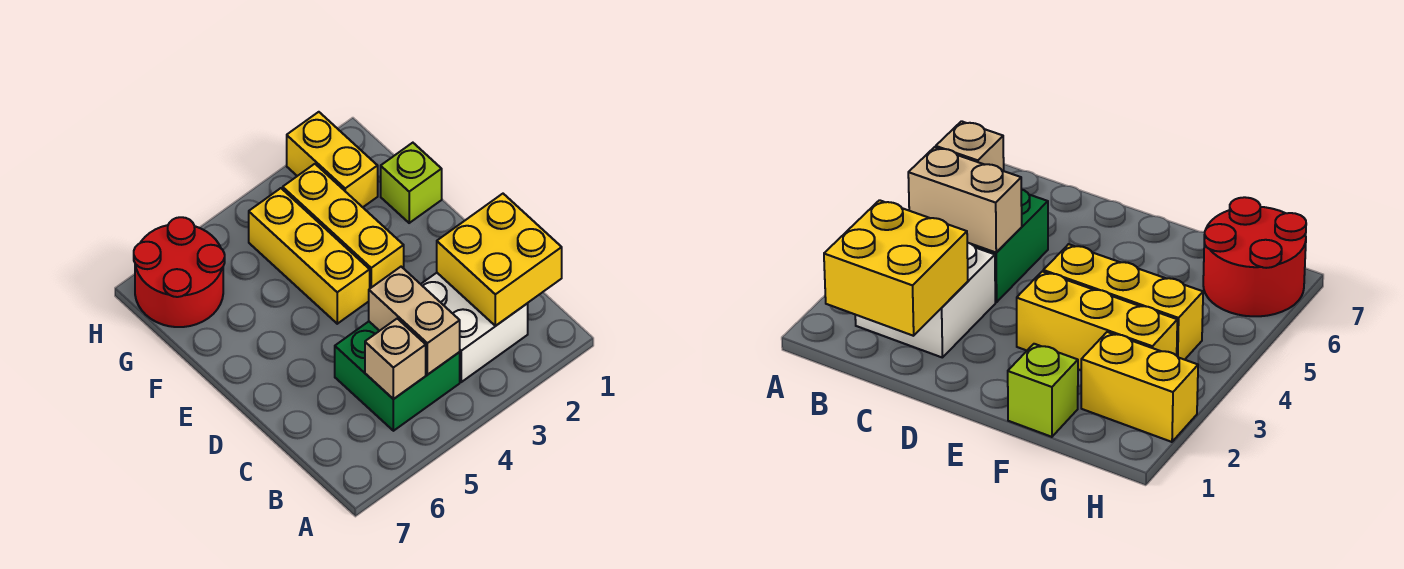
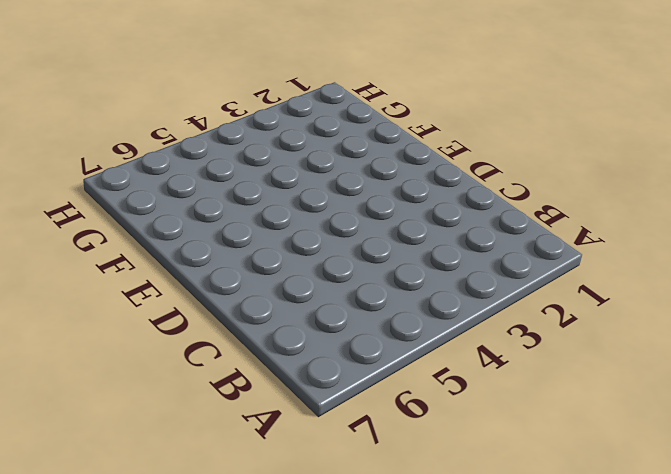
none -> white brick B2:C3 level 1
none -> green brick B4:C5 level 1

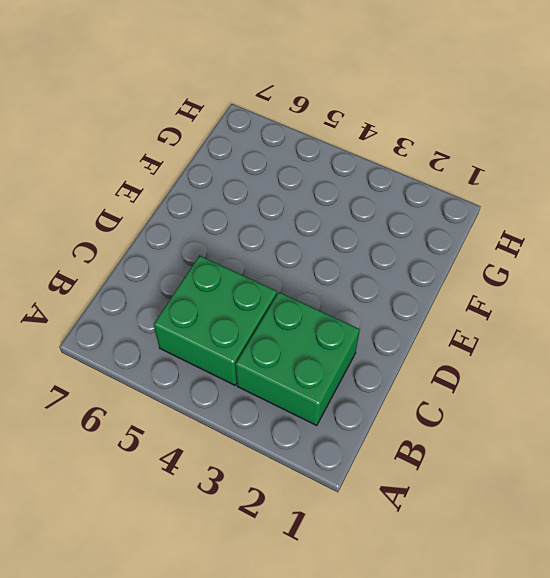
green brick B2:C3 level 1 -> white brick B2:C3 level 1
none -> yellow brick E3:G3 level 1
none -> yellow brick E4:G4 level 1

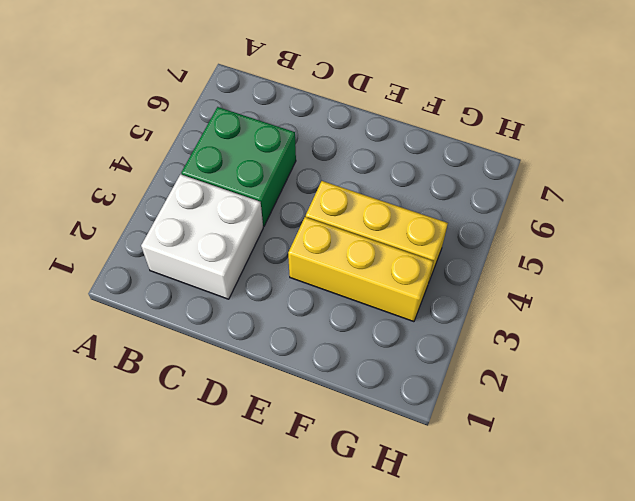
none -> lime brick F1 level 1
none -> yellow brick G2:H2 level 1

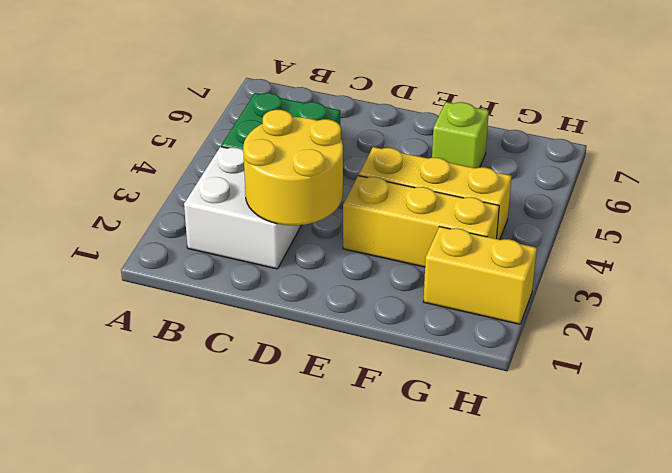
yellow round brick C2:D3 level 2 -> yellow brick B1:C2 level 2
lime brick F6 level 1 -> lime brick F1 level 1
none -> red round brick G6:H7 level 1
none -> tan brick B4:C4 level 2

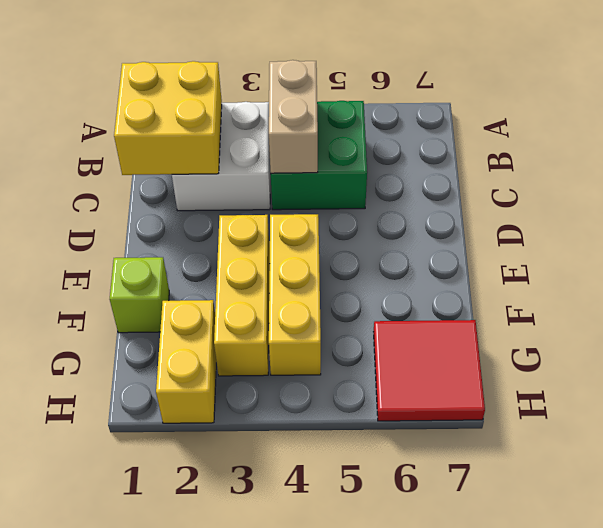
red tile G6:H7 level 1 -> red round brick G6:H7 level 1
none -> tan brick B5 level 2

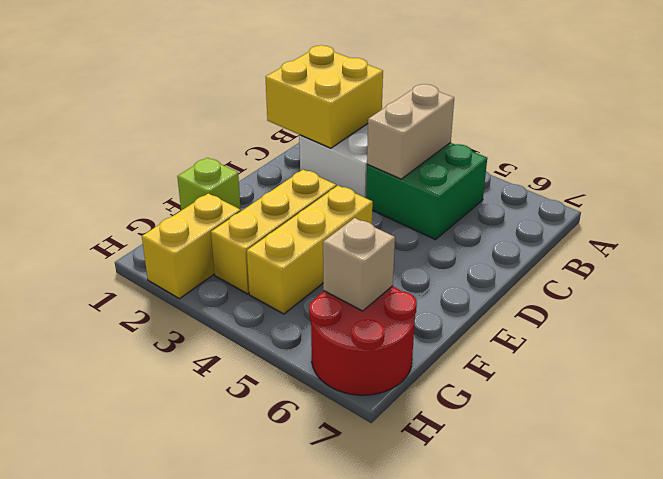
tan brick G6 level 2 -> tan brick B5 level 2

